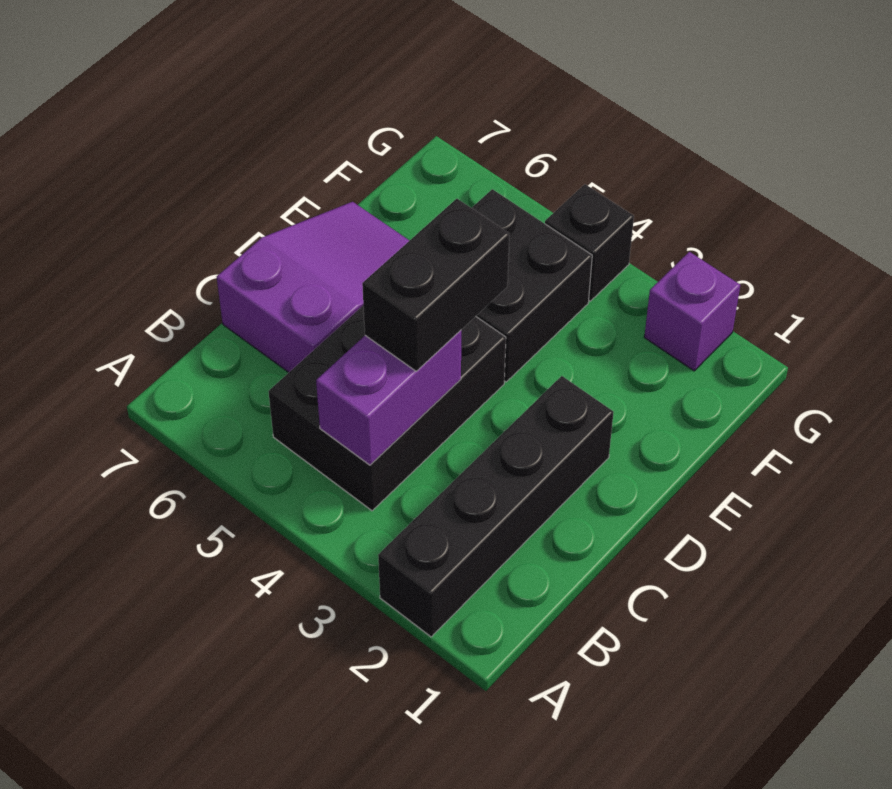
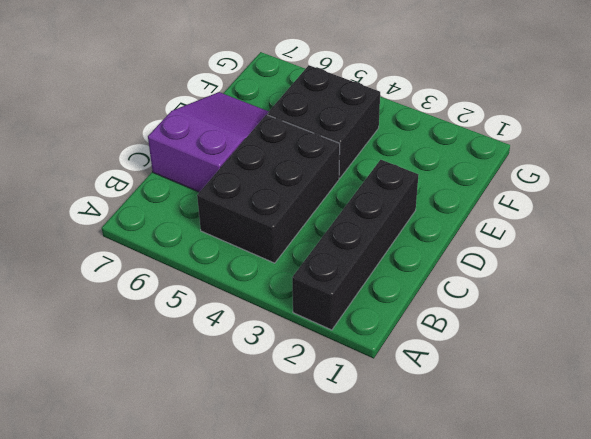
none -> purple brick G2 level 1
none -> black brick G4 level 1

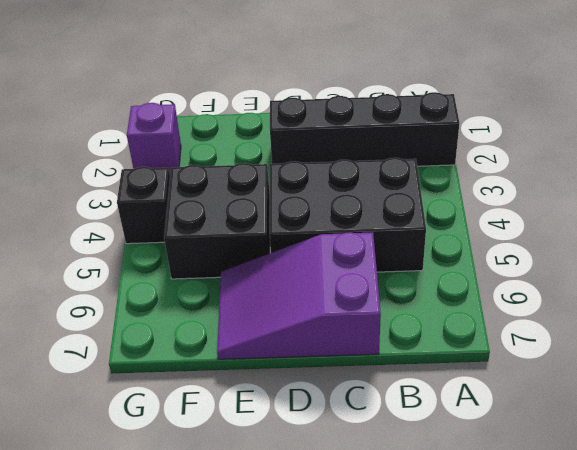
none -> purple brick B4:C4 level 2
none -> black brick C4:D4 level 3

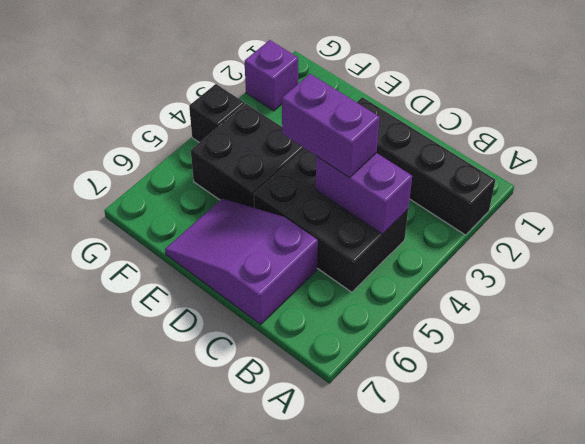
purple brick C4:D4 level 3 -> black brick C4:D4 level 3

